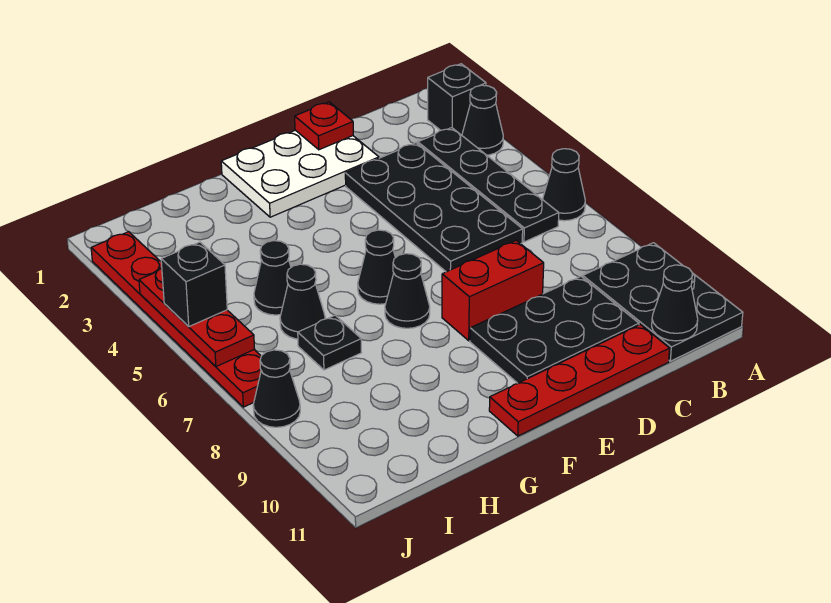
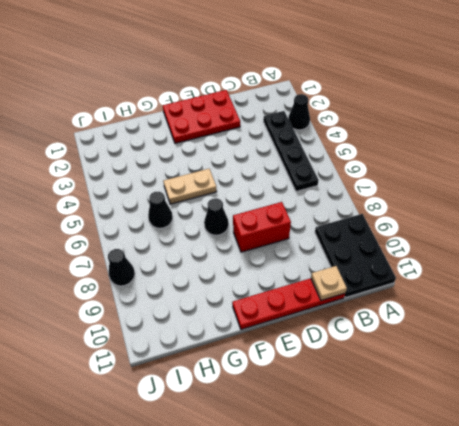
tan plate C11 level 2 -> none
red plate D1:F2 level 1 -> white plate D1:F2 level 1
tan plate F5:G5 level 1 -> none
none -> black brick A2 level 1
none -> black cone A6 level 1
none -> black plate C3:D6 level 1

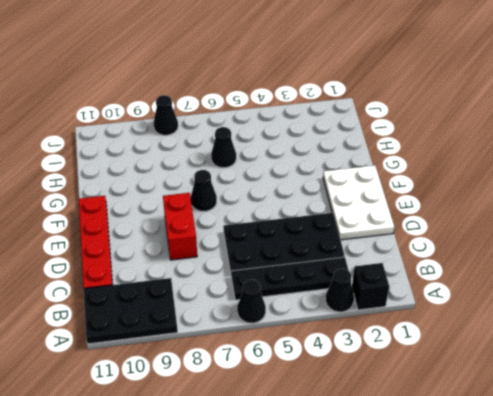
none -> black plate C9:E10 level 1
none -> black cone F6 level 1
none -> black cone H5 level 1

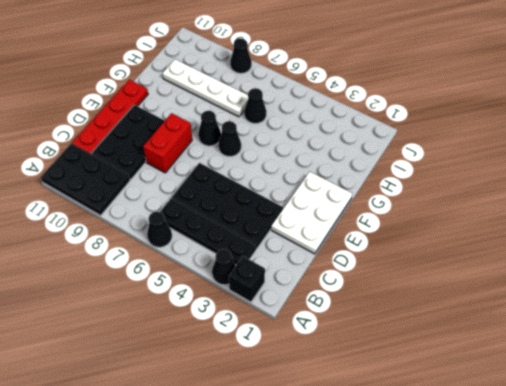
white plate H7:H10 level 1 -> black plate H7 level 1
none -> black cone H5 level 1
none -> red plate J2:J7 level 1
none -> black cone B11 level 2

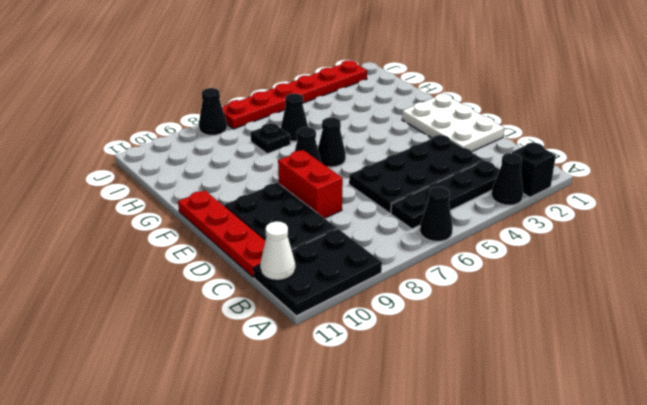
white cone B11 level 2 -> black cone B11 level 2
none -> black cone H5 level 1
none -> red plate D1 level 2
none -> red plate J4:J6 level 2

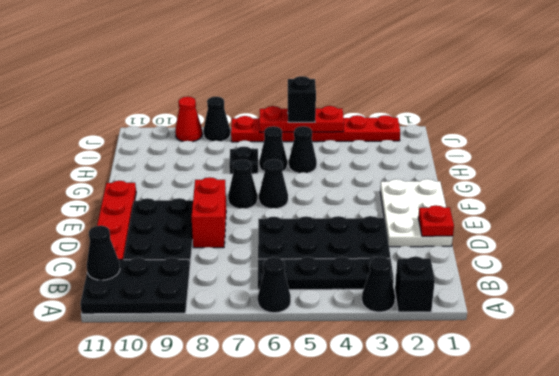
red cone J9 level 1 -> none

